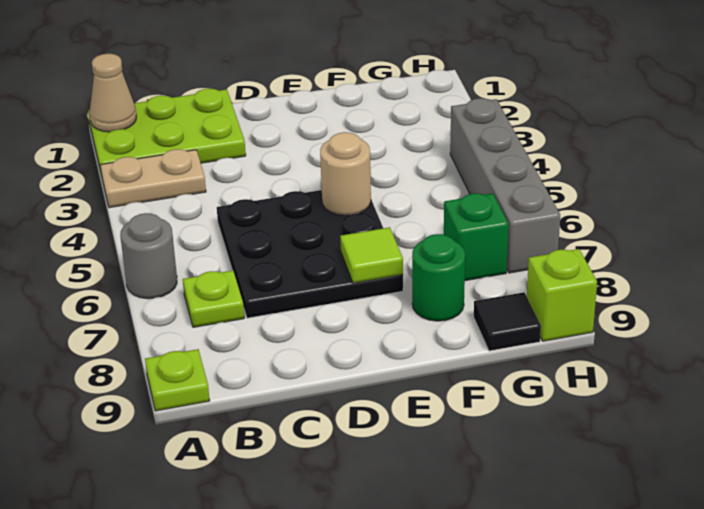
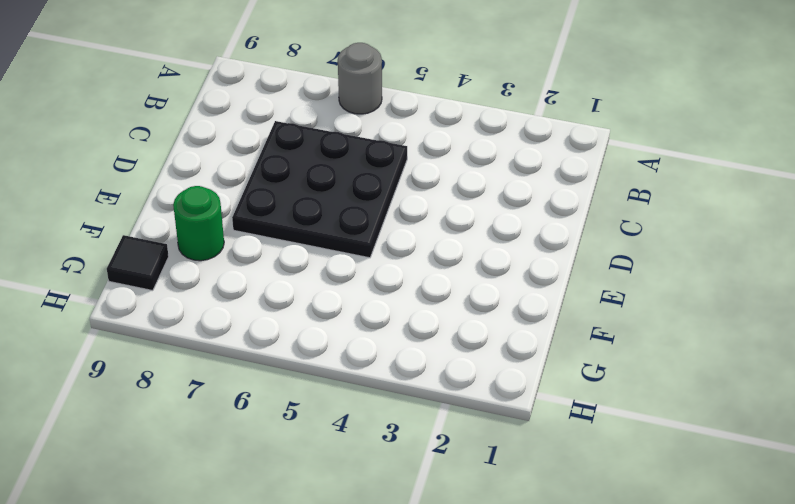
none -> lime plate A1:C2 level 1
none -> tan plate A3:B3 level 1
none -> lime plate A9 level 1

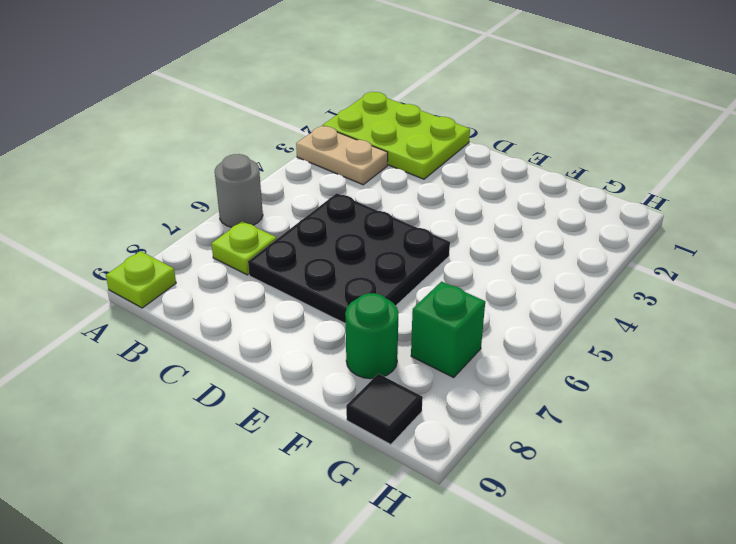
none -> grey brick H4:H7 level 1
none -> lime brick H9 level 1
none -> tan cone A1 level 2

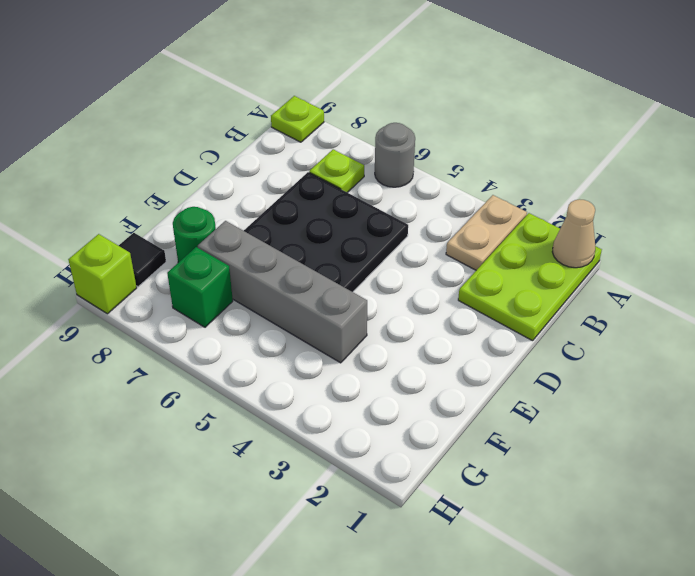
grey brick F4:F7 level 1 -> grey brick H4:H7 level 1
none -> tan round brick E5 level 2
none -> lime tile E7 level 2

